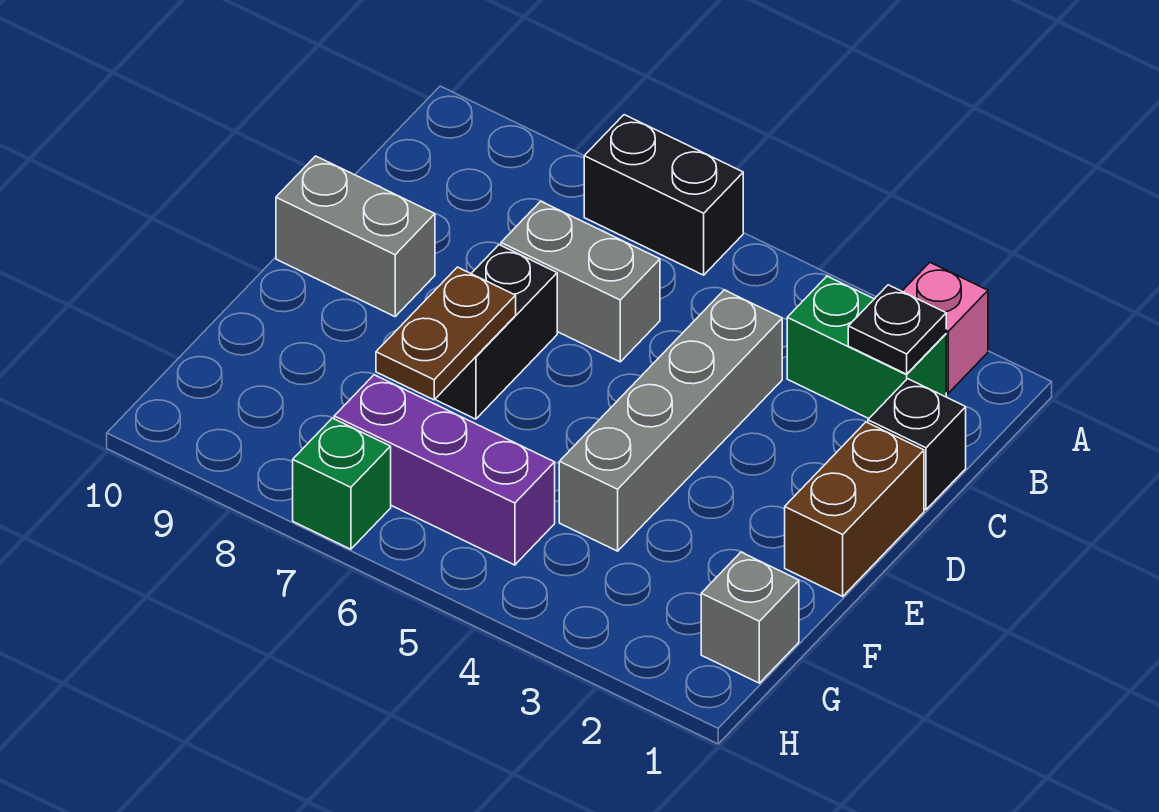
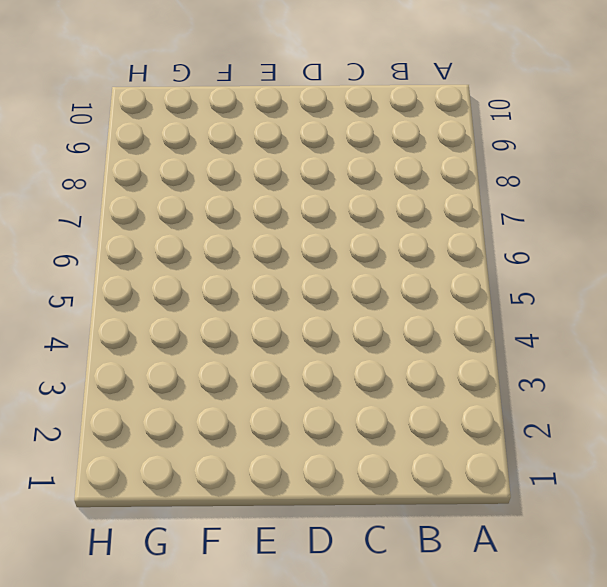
none -> pink brick A2 level 1
none -> black brick A6:A7 level 1
none -> green brick B2:B3 level 1

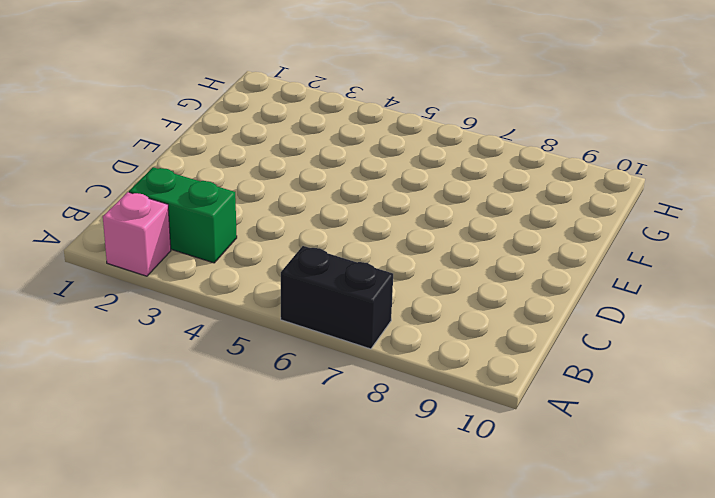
none -> black brick C1 level 1
none -> grey brick C4:F4 level 1
none -> grey brick C6:C7 level 1

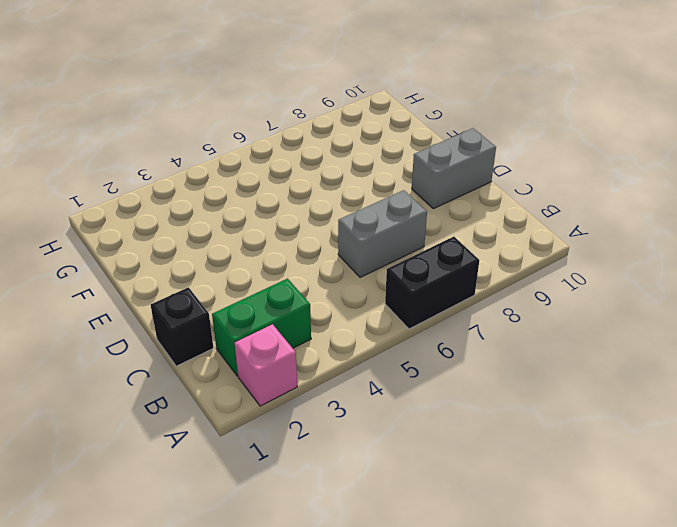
none -> grey brick C4:F4 level 1
none -> brown brick D1:E1 level 1
none -> black brick D7:E7 level 1

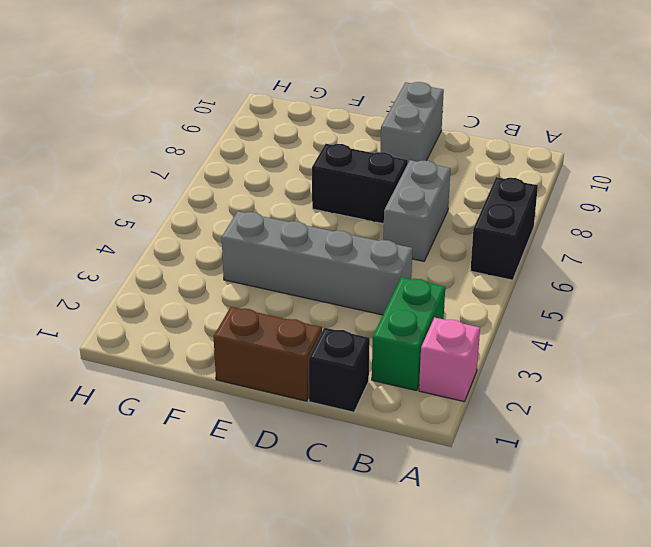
none -> grey brick G1 level 1
none -> purple brick G5:G7 level 1
none -> green brick H7 level 1

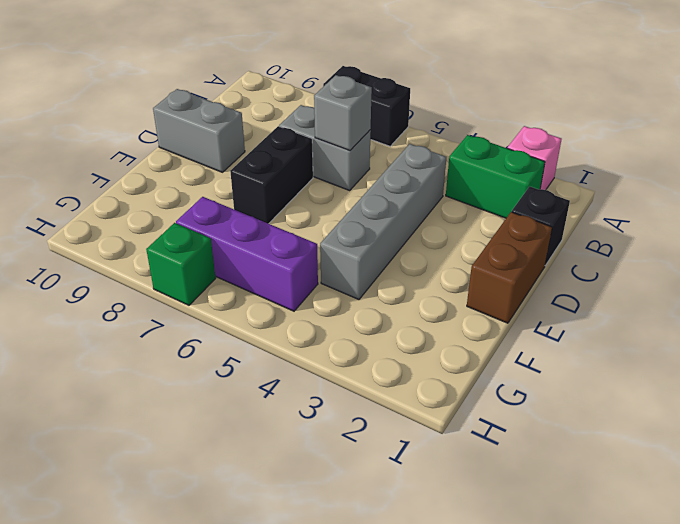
grey brick C6 level 2 -> grey brick G1 level 1
none -> black plate B2 level 2
none -> brown plate E7:F7 level 2

